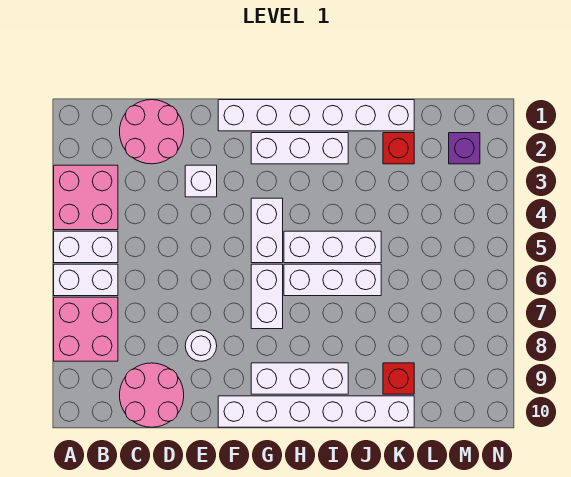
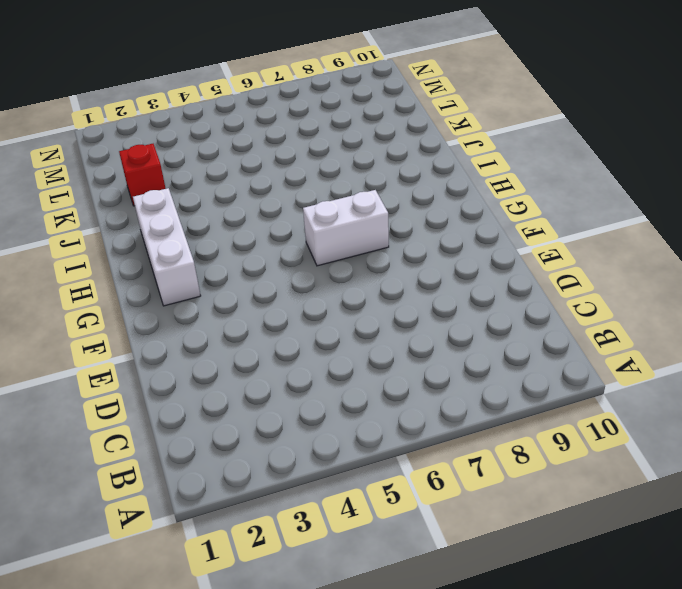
none -> pink brick A3:B4 level 1
none -> white brick A5:B5 level 1
none -> white brick A6:B6 level 1

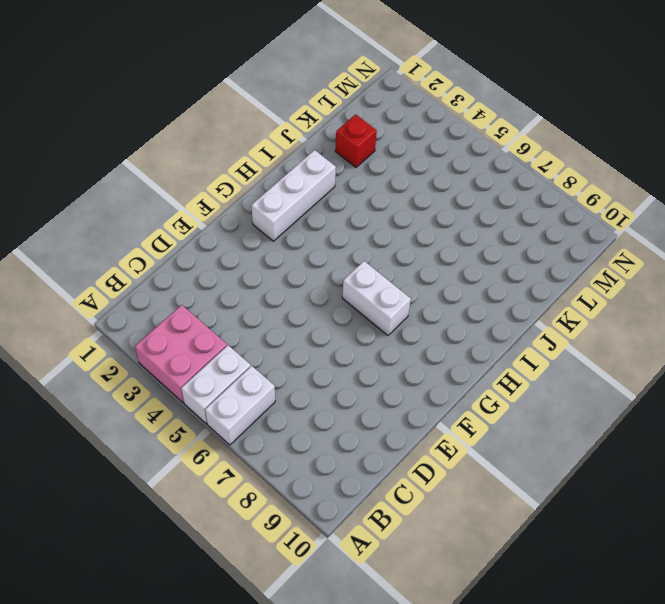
none -> pink brick A7:B8 level 1
none -> pink round brick C1:D2 level 1
none -> pink round brick C9:D10 level 1

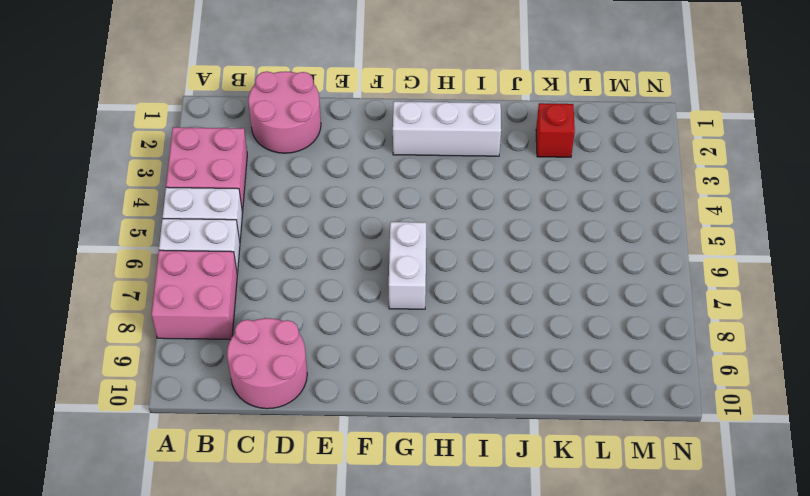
none -> white brick E3 level 1
none -> white round brick E8 level 1
none -> white brick F1:K1 level 1

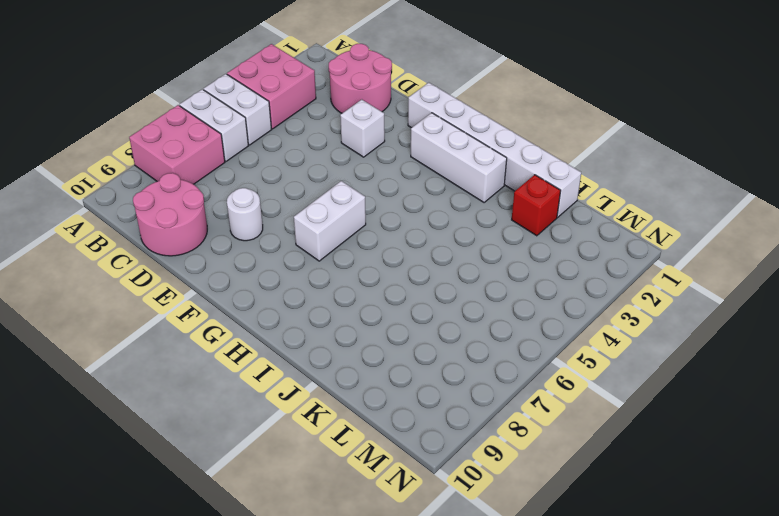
none -> white brick F10:K10 level 1
none -> white brick G4:G5 level 1
none -> white brick G9:I9 level 1

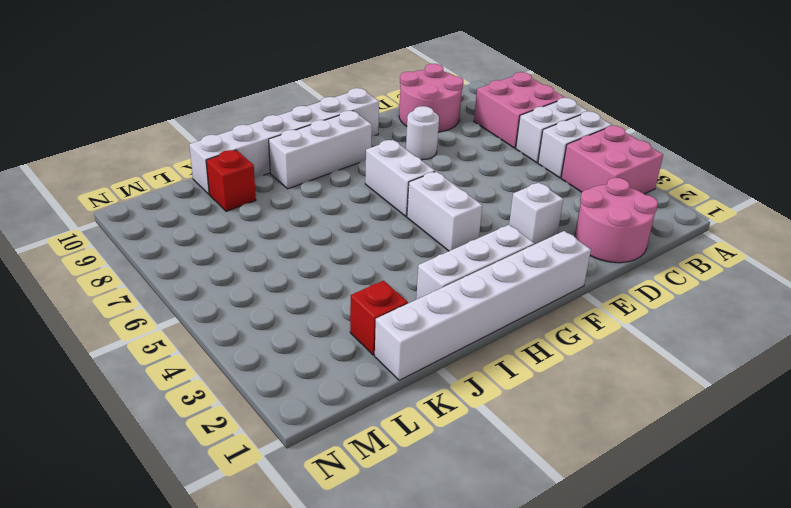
none -> white brick H5:J5 level 1
none -> white brick H6:J6 level 1
none -> purple brick M2 level 1

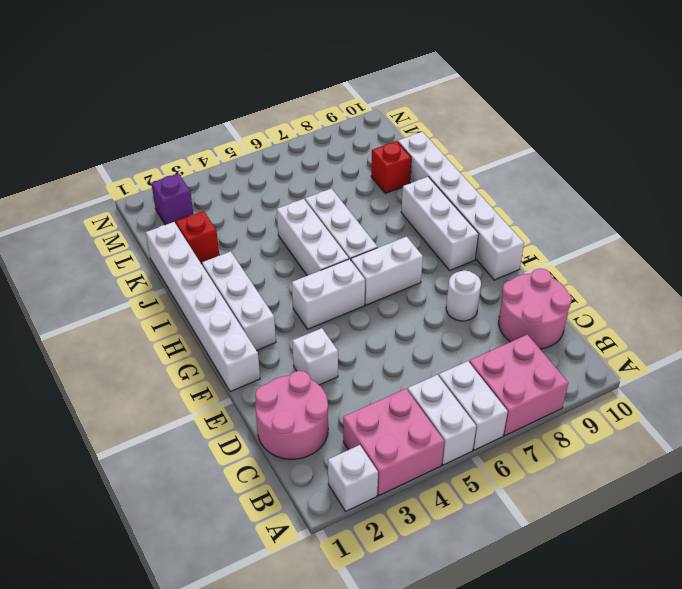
white brick A2 level 1 -> none

